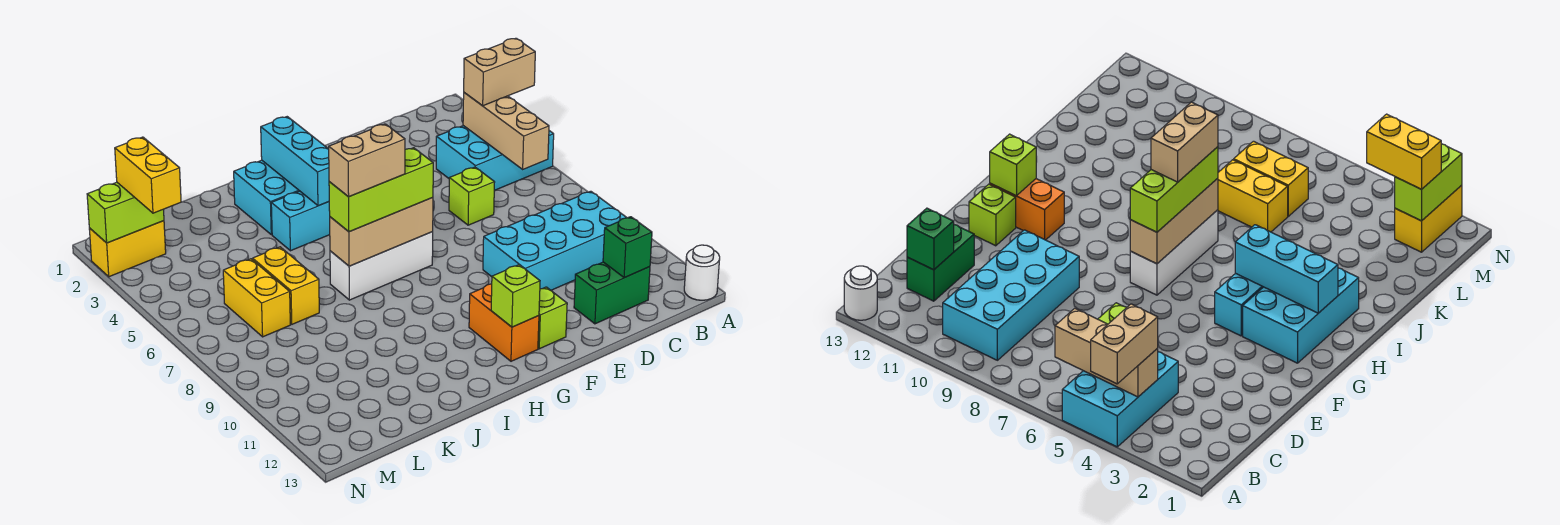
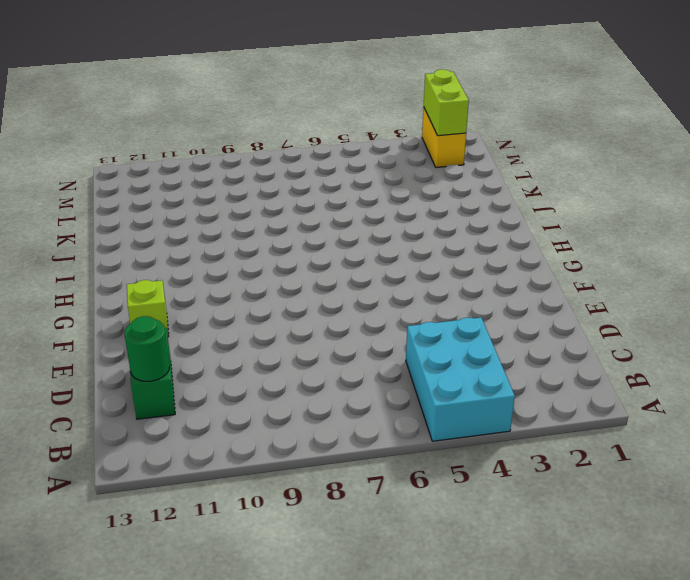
green round brick C12 level 2 -> green brick C12 level 2
none -> white round brick A13 level 1
none -> cyan brick B9:E10 level 1
none -> lime brick D6 level 1

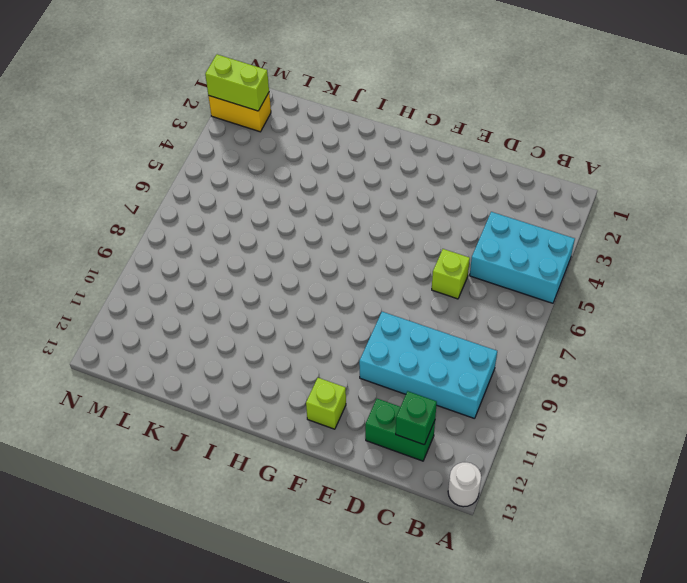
none -> cyan brick G2:I3 level 1
none -> cyan brick G4:I4 level 1
none -> white brick G7:I7 level 1

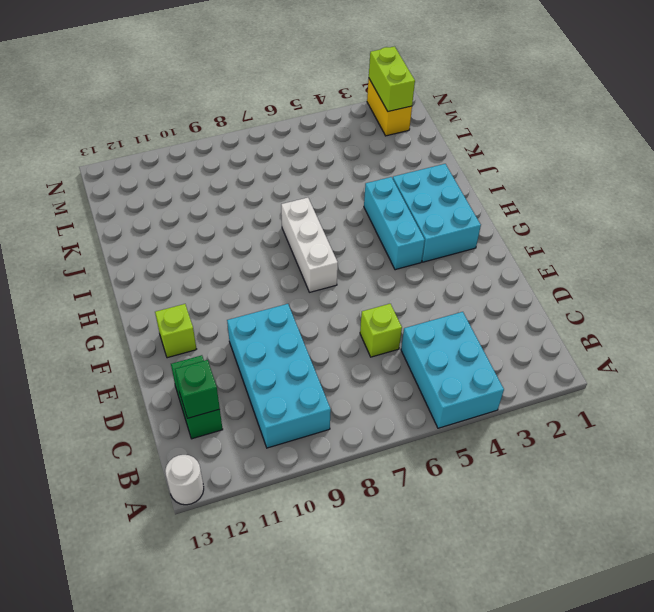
none -> orange brick G11:G12 level 1
none -> yellow brick K6:K7 level 1
none -> yellow brick L6:L7 level 1

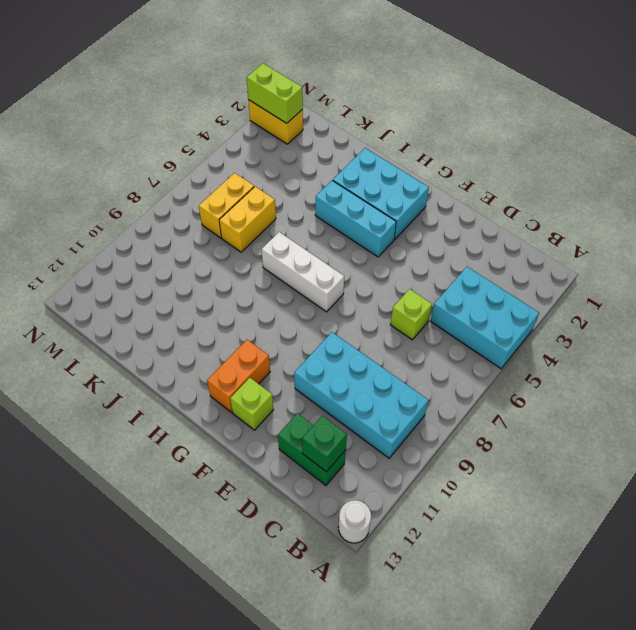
none -> tan brick B4:B6 level 2
none -> tan brick G7:I7 level 2
none -> lime brick G12 level 2

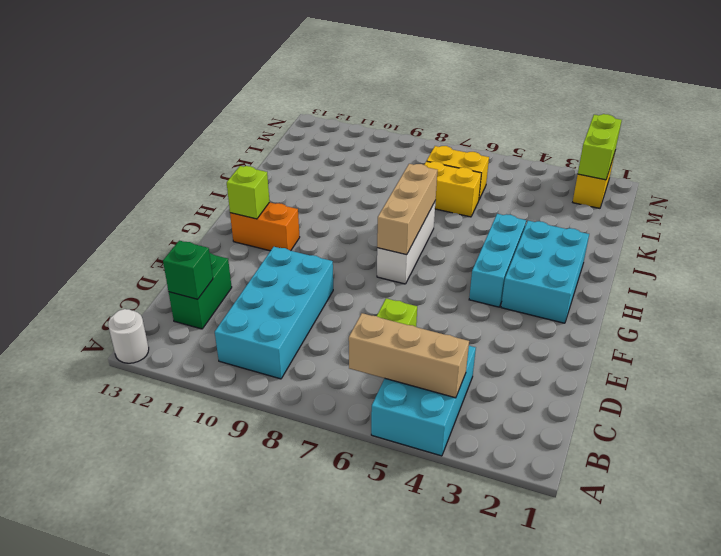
none -> lime brick F12 level 1
none -> cyan brick H2:H4 level 2
none -> tan brick A4:B4 level 3

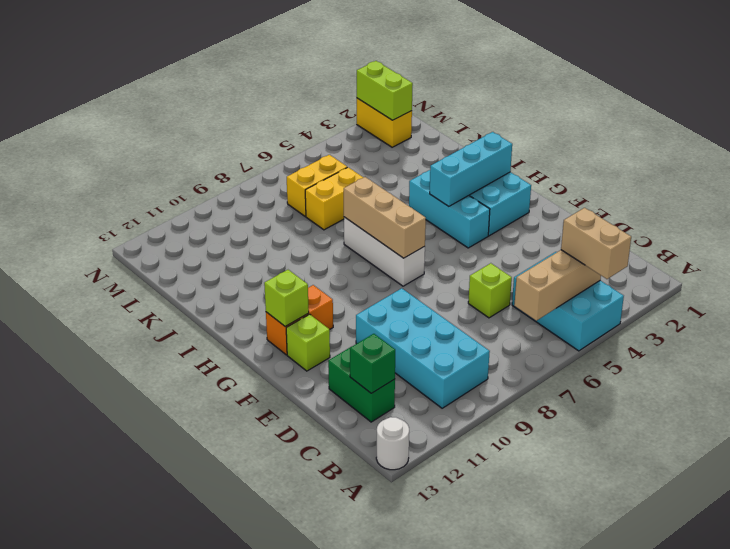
none -> lime brick G7:I7 level 3
none -> yellow brick M2:M3 level 3
none -> tan brick H7:I7 level 4

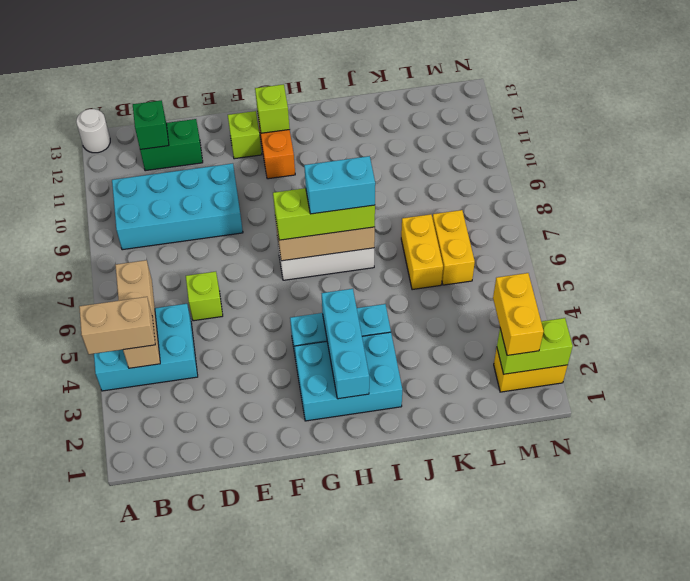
cyan brick H7:I7 level 4 -> tan brick H7:I7 level 4

